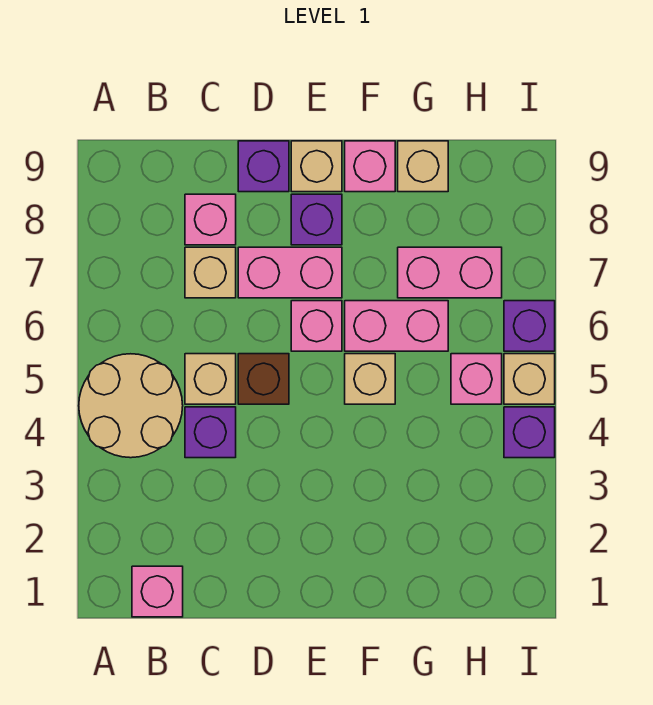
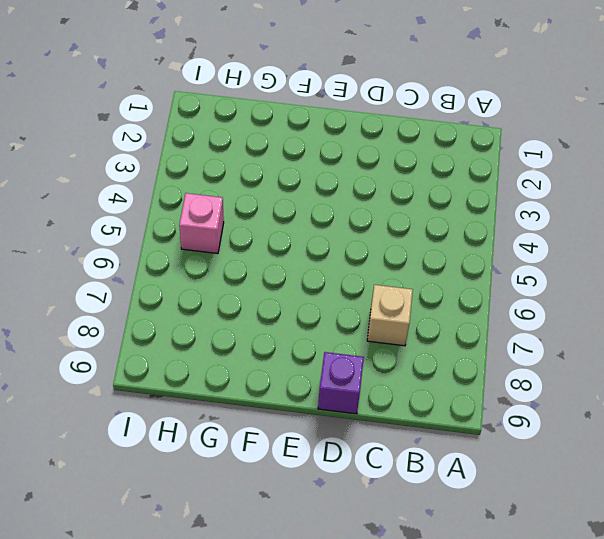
none -> tan round brick A4:B5 level 1
none -> pink brick B1 level 1
none -> purple brick C4 level 1

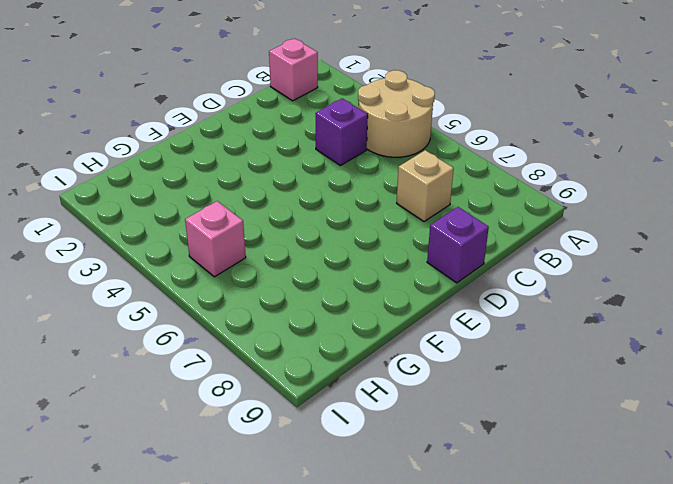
none -> tan brick C5 level 1
none -> pink brick C8 level 1
none -> brown brick D5 level 1

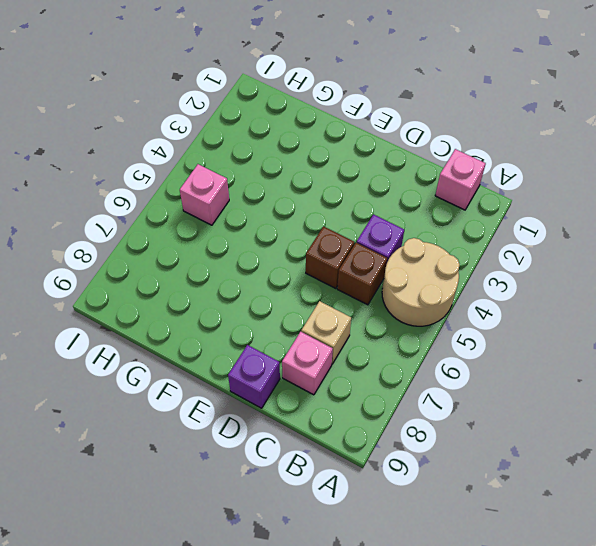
brown brick C5 level 1 -> tan brick C5 level 1
none -> pink brick D7:E7 level 1
none -> pink brick E6 level 1
none -> purple brick E8 level 1

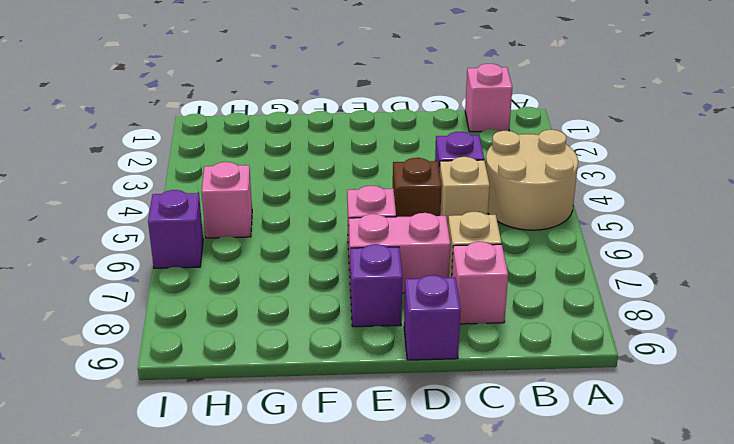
none -> tan brick E9 level 1
none -> tan brick F5 level 1
none -> pink brick F6:G6 level 1

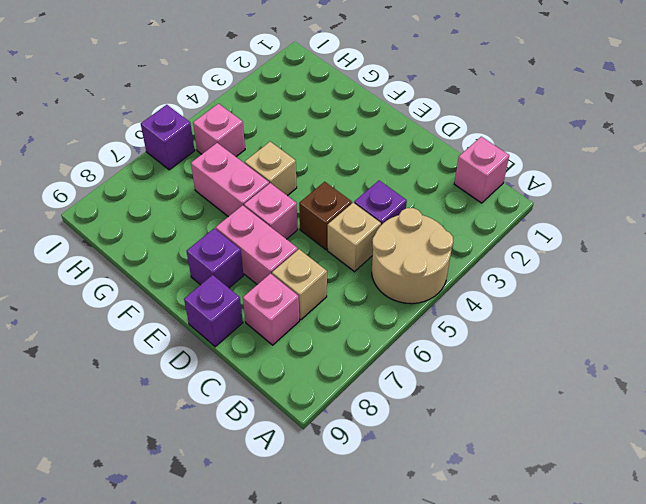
none -> tan brick E9 level 1
none -> pink brick F9 level 1
none -> pink brick G7:H7 level 1

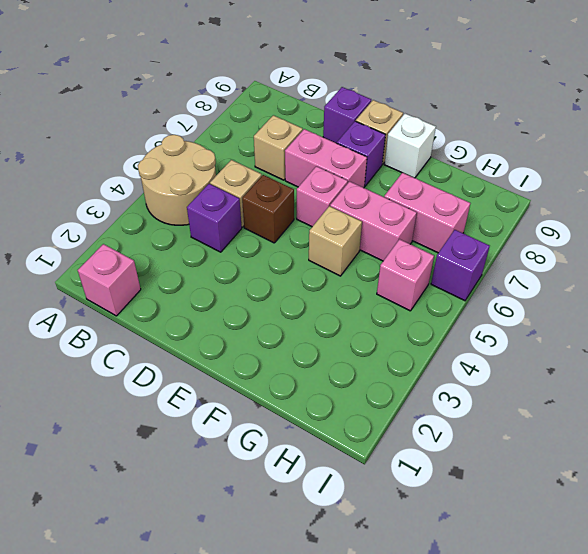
white brick F9 level 1 -> pink brick F9 level 1
none -> pink brick C8 level 1
none -> tan brick G9 level 1
none -> purple brick I4 level 1

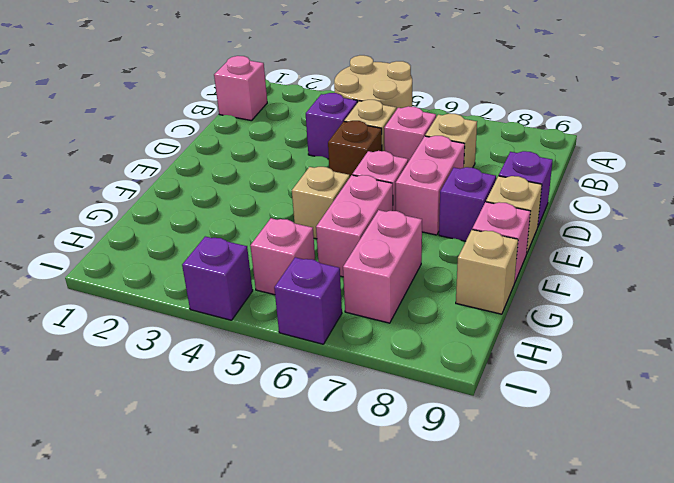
pink brick C6 level 1 -> pink brick C8 level 1
none -> tan brick I5 level 1

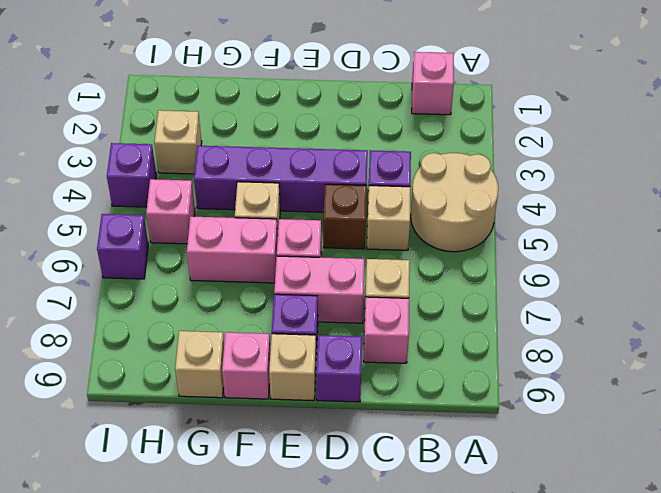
purple brick D4:G4 level 1 -> none
tan brick H3 level 1 -> tan brick I5 level 1
none -> pink brick G7:H7 level 1

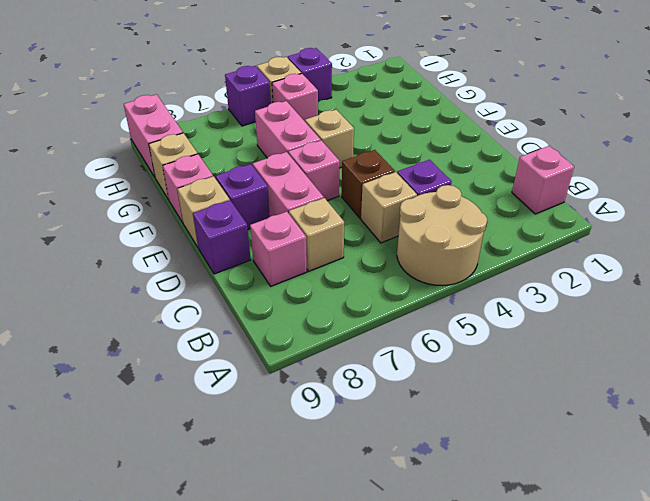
pink brick H9:I9 level 1 -> pink brick G7:H7 level 1

